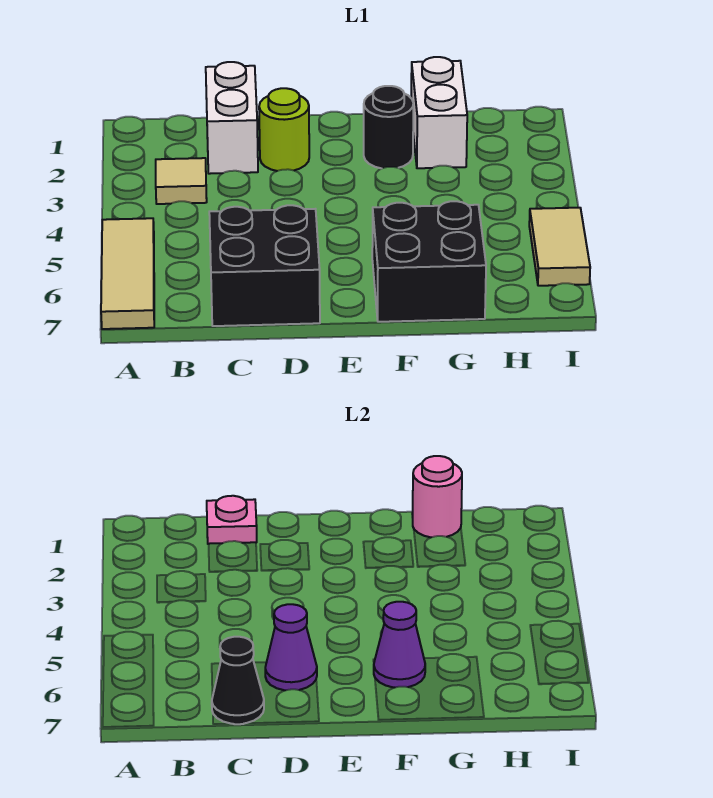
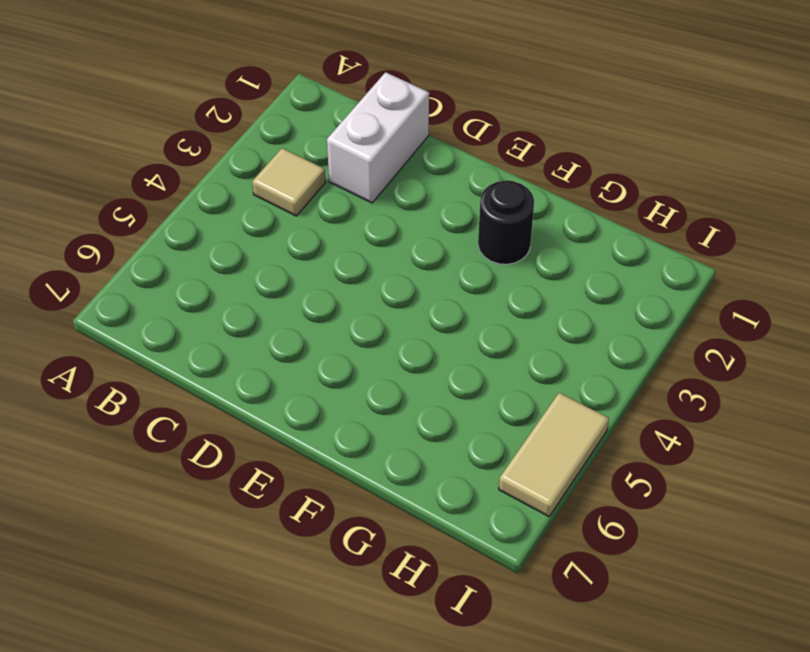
none -> tan tile A5:A7 level 1
none -> black brick C6:D7 level 1
none -> lime round brick D2 level 1

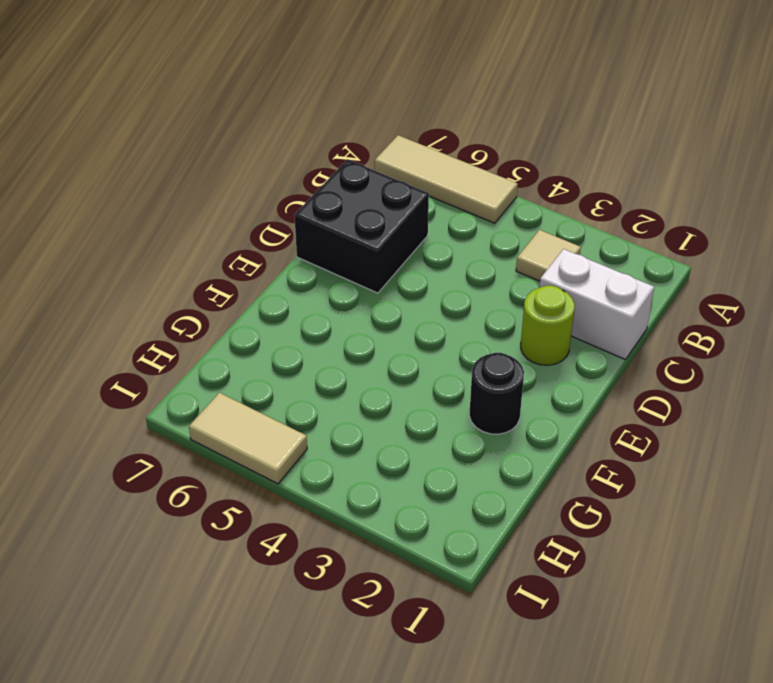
none -> black brick F6:G7 level 1
none -> white brick G1:G2 level 1
none -> pink plate C1 level 2

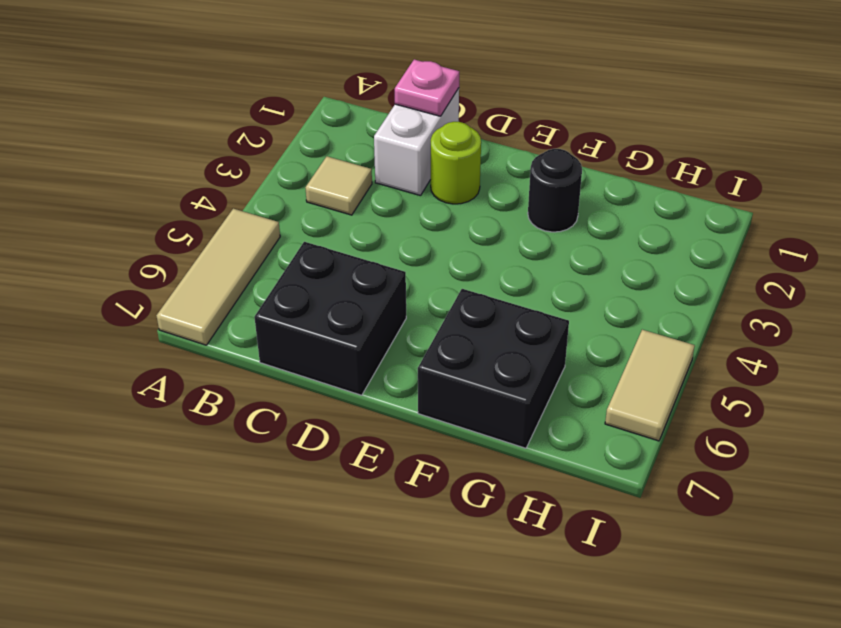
none -> white brick G1:G2 level 1
none -> black cone C7 level 2
none -> purple cone D6 level 2

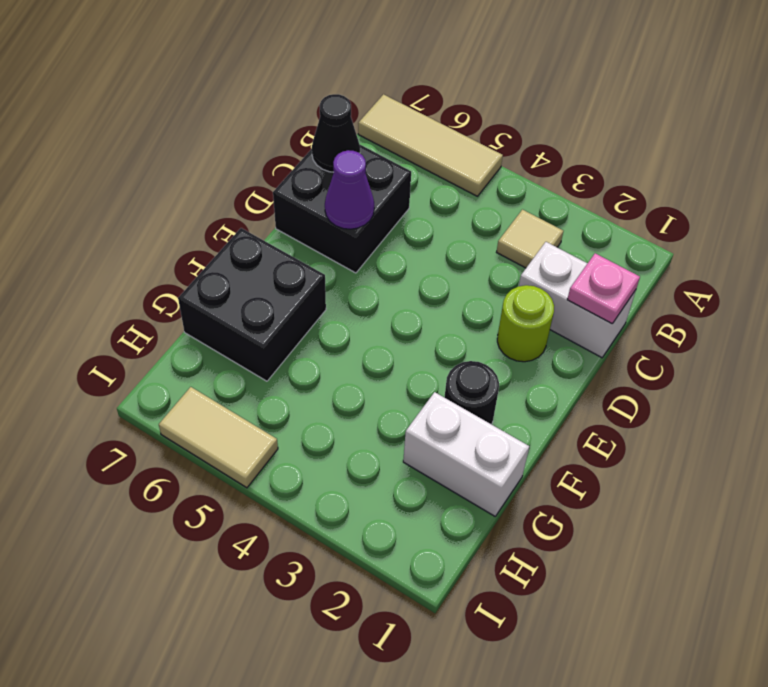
none -> purple cone F6 level 2
none -> pink round brick G1 level 2

